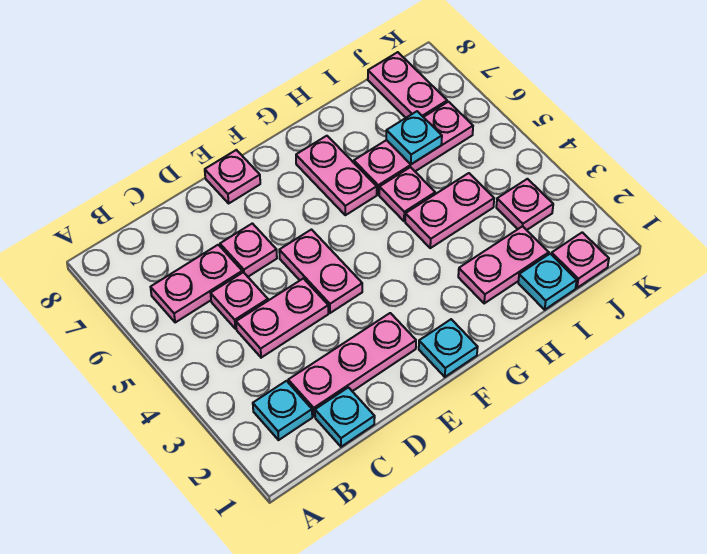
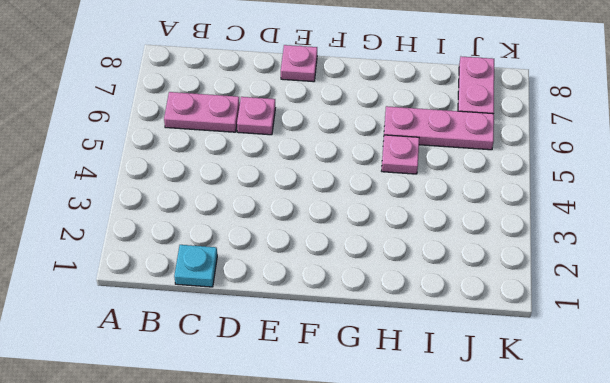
none -> cyan plate B2 level 1
none -> pink plate C2:E2 level 1
none -> pink plate C4:D4 level 1

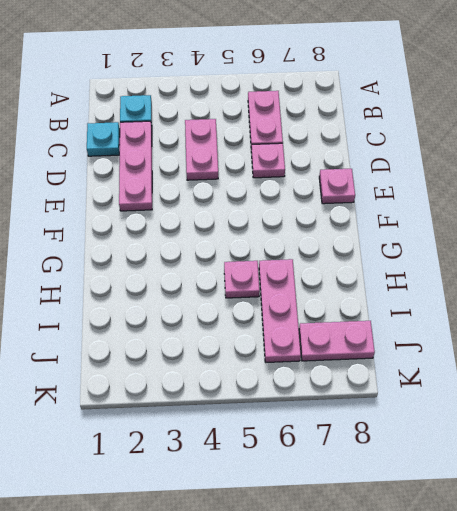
none -> pink plate C5 level 1
none -> pink plate E4:E5 level 1
none -> cyan plate F1 level 1

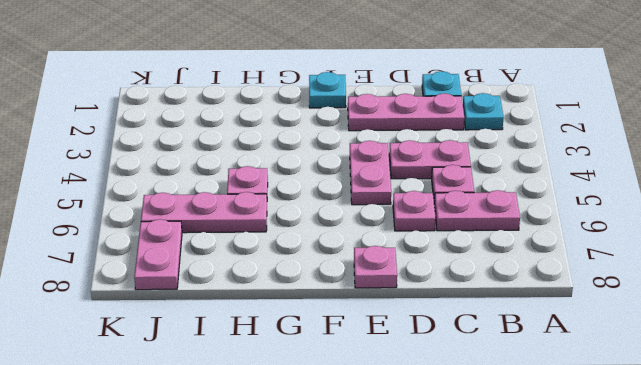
none -> pink plate G6:G7 level 1
none -> pink plate H2:I2 level 1
none -> pink plate H4:I4 level 1

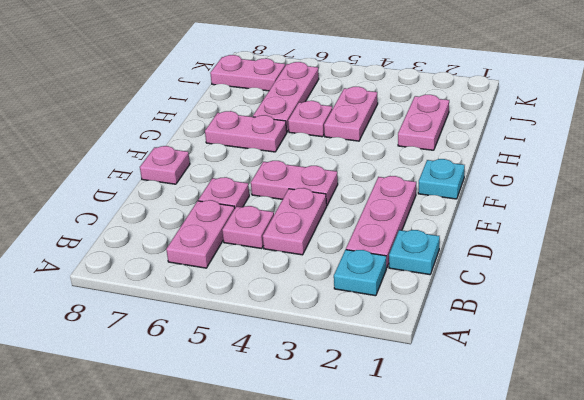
none -> cyan plate I1 level 1
none -> pink plate J1 level 1
none -> pink plate J3 level 1

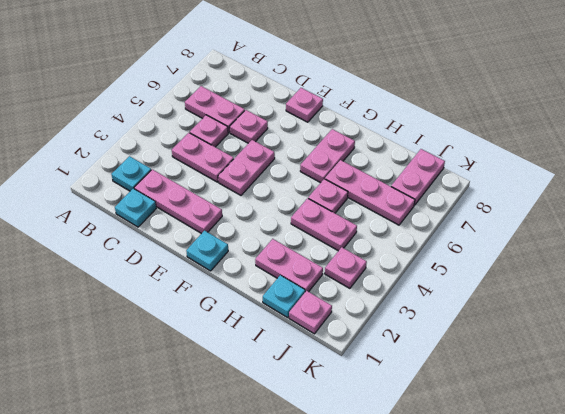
none -> cyan plate I6 level 2

